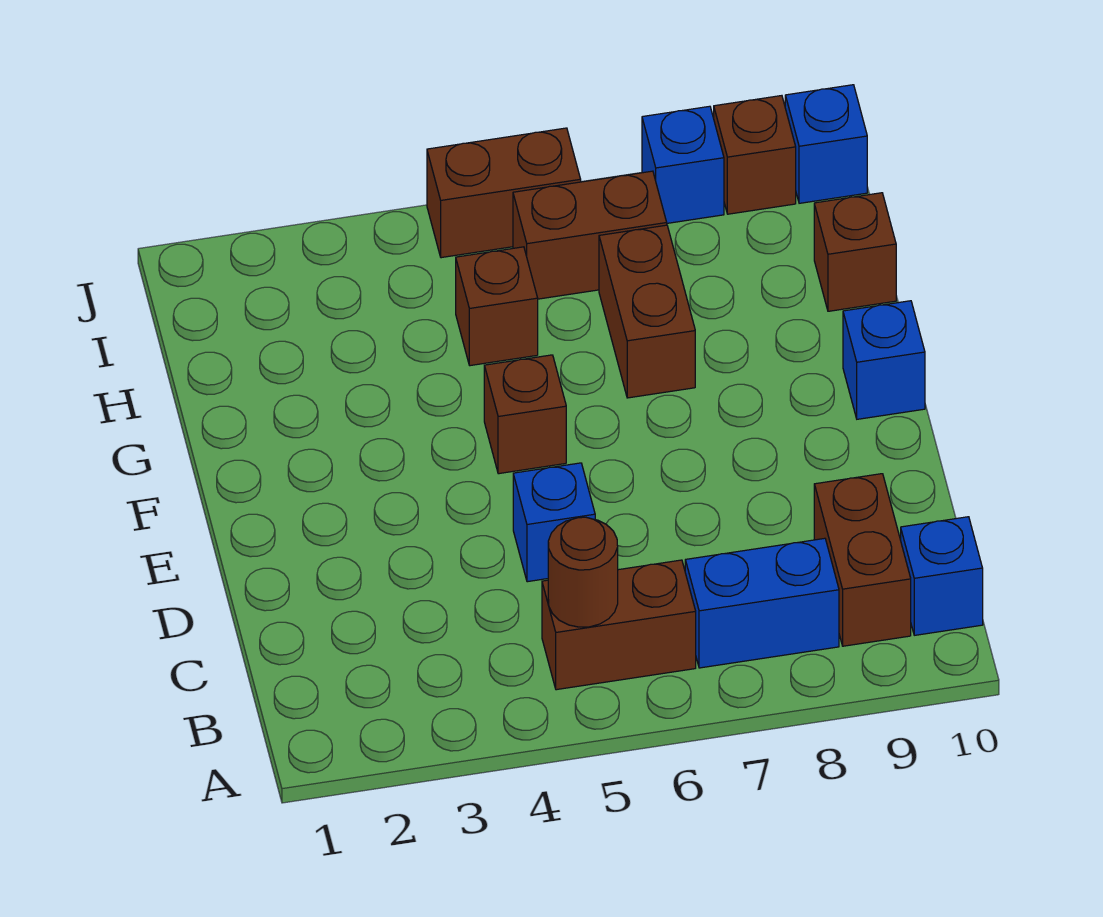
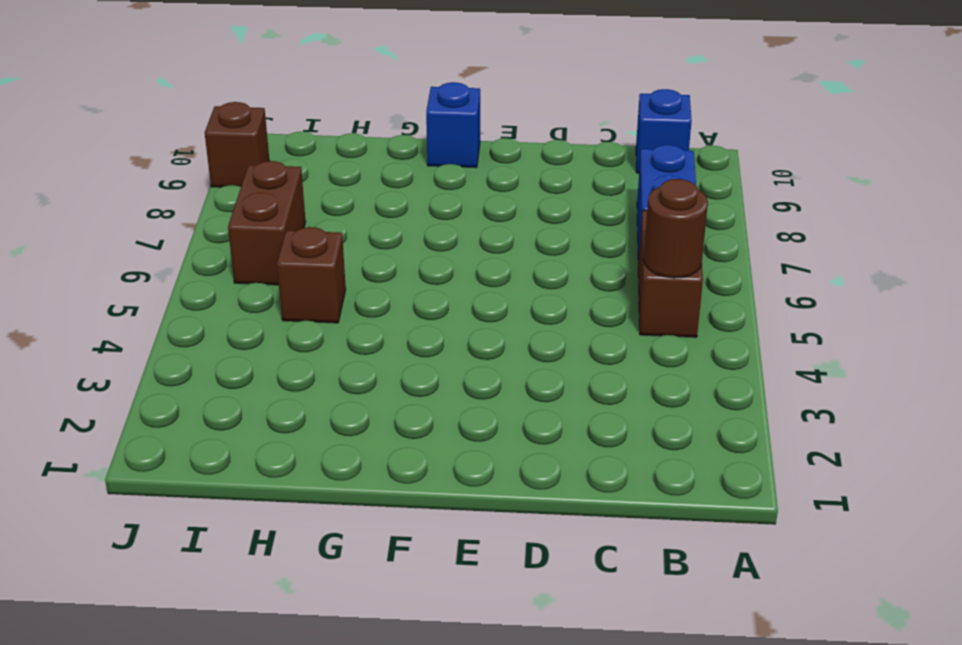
none -> brown brick B9:C9 level 1
none -> blue brick D5 level 1
none -> brown brick F5 level 1

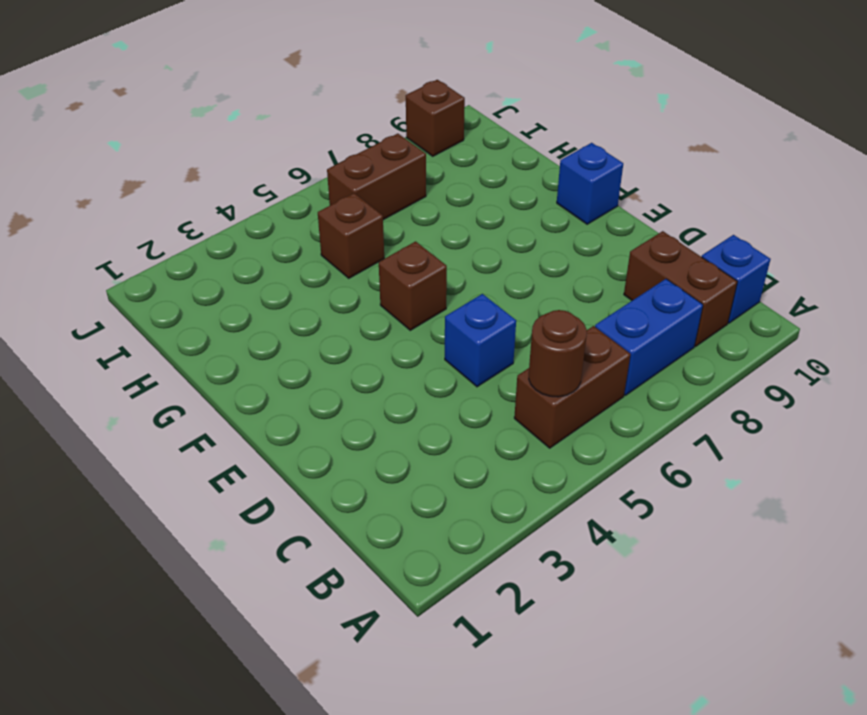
none -> brown brick G7:H7 level 1
none -> brown brick H10 level 1
none -> brown brick J5:J6 level 1

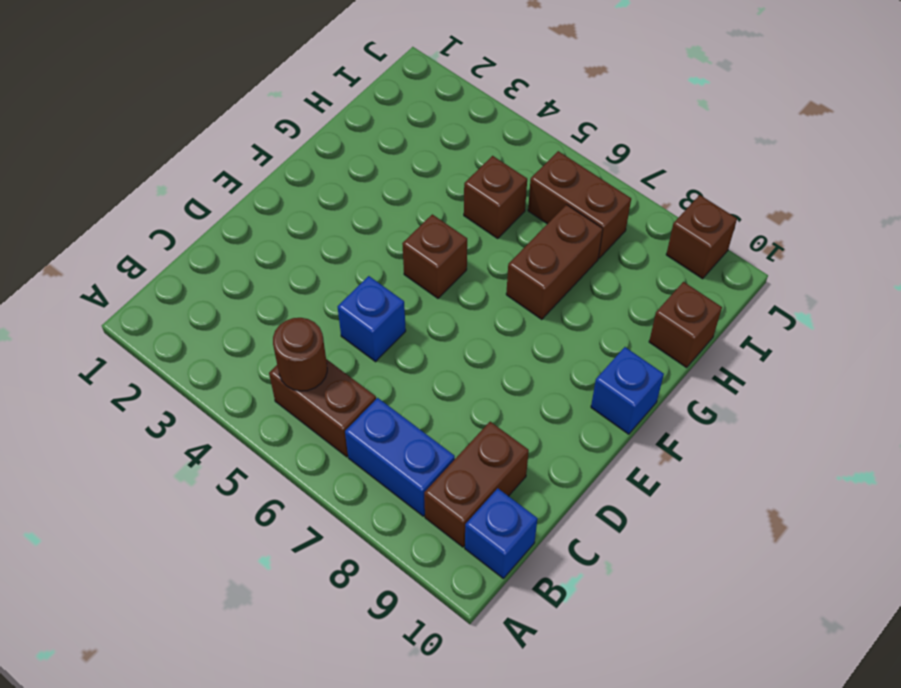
none -> brown brick J5:J6 level 1
none -> blue brick J8 level 1
none -> blue brick J10 level 1

